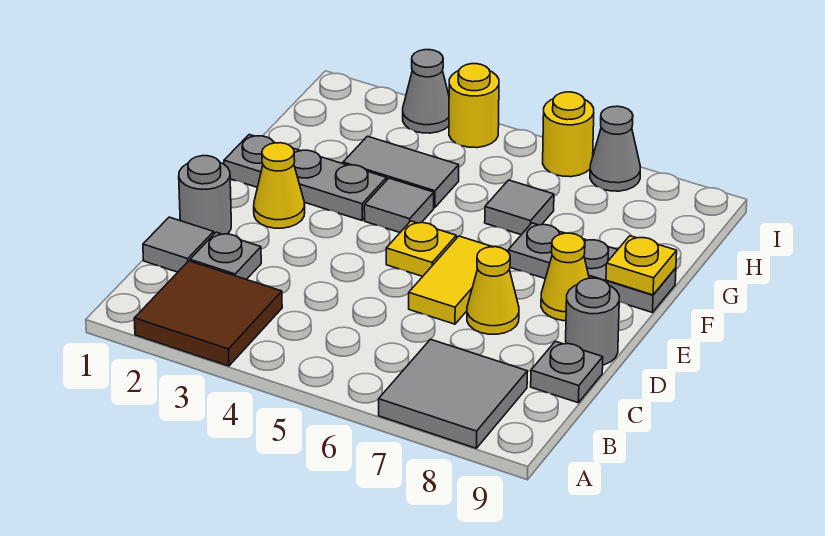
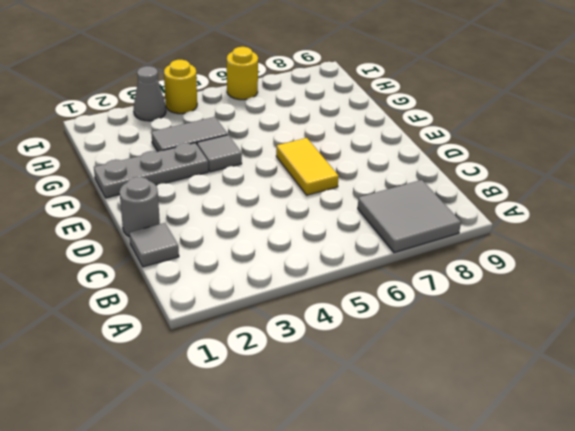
none -> brown tile A2:B3 level 1
none -> grey plate C2 level 1
none -> grey plate C9 level 1

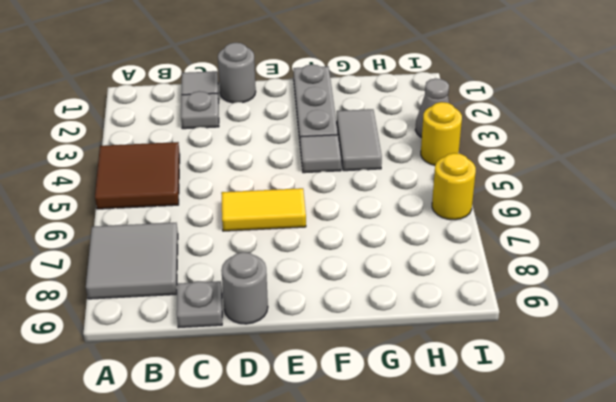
brown tile A4:B5 level 1 -> brown tile A2:B3 level 1
none -> yellow cone D7 level 1
none -> yellow cone E2 level 1
none -> yellow plate E5 level 1

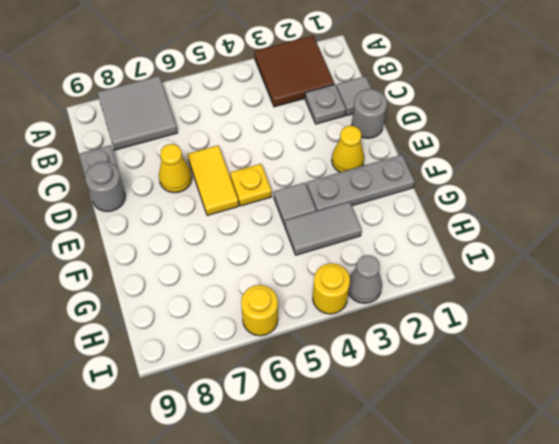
none -> yellow cone E8 level 1
none -> grey plate F7:F9 level 1
none -> grey tile G6 level 1

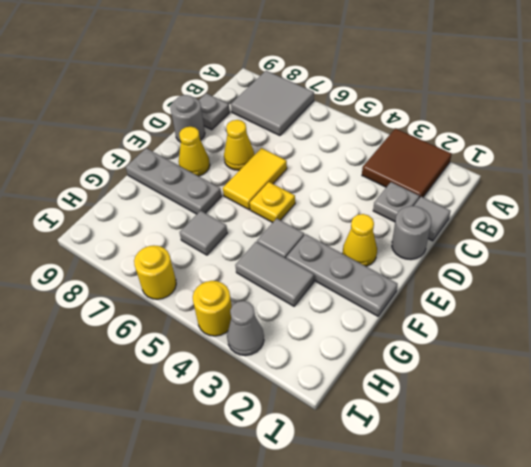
none -> grey cone I7 level 1
none -> yellow plate F9 level 2

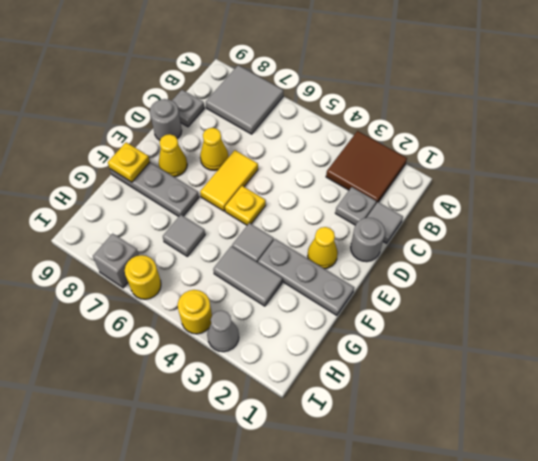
grey brick I7 level 1 -> grey cone I7 level 1

